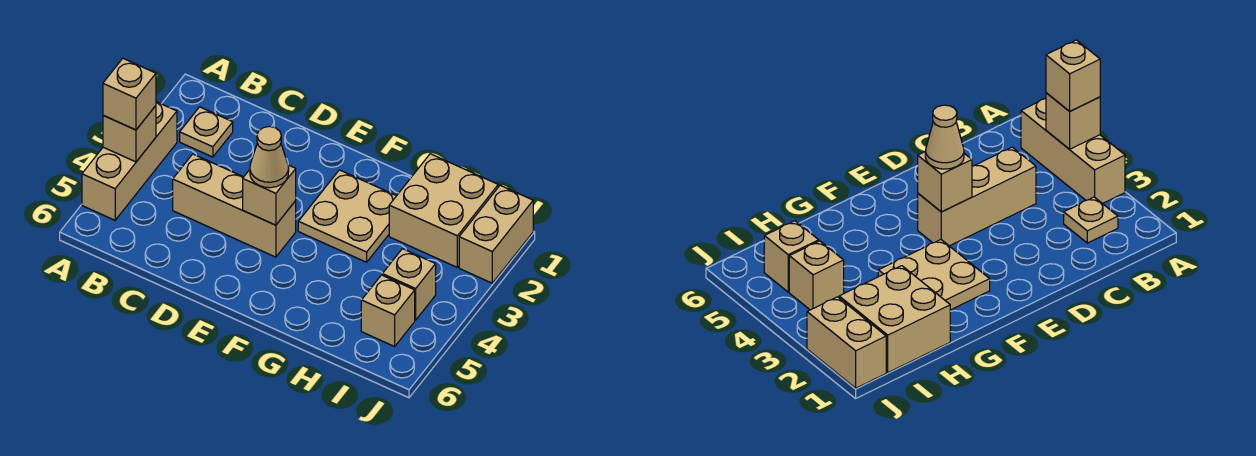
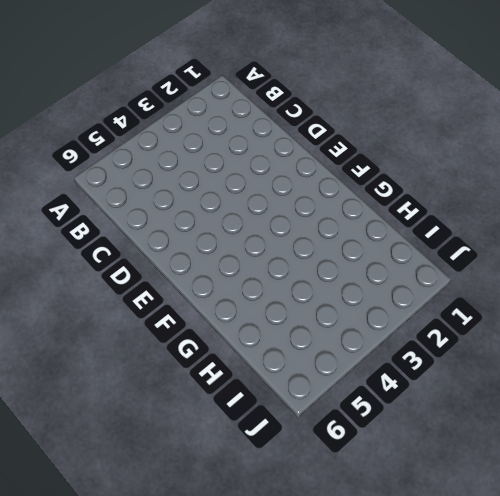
none -> tan brick A3:A5 level 1
none -> tan plate B2 level 1
none -> tan brick C4:E4 level 1

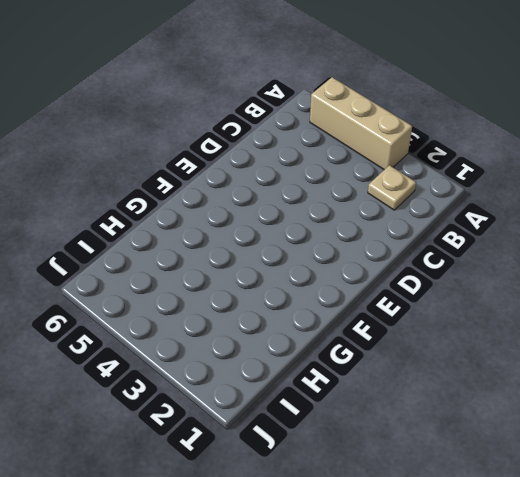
none -> tan brick C4:E4 level 1
none -> tan plate F2:G3 level 1
none -> tan brick H1:I2 level 1

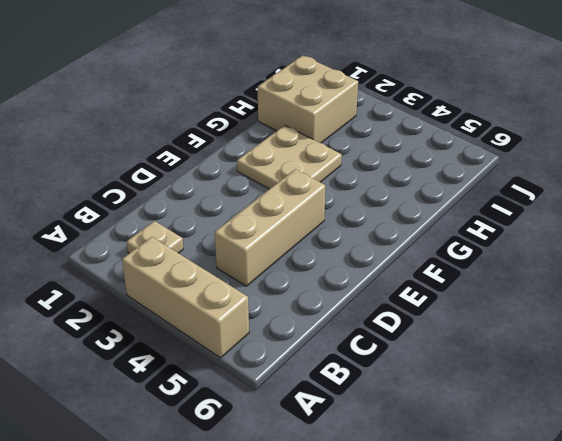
none -> tan brick I4 level 1
none -> tan brick I5 level 1
none -> tan brick J1:J2 level 1

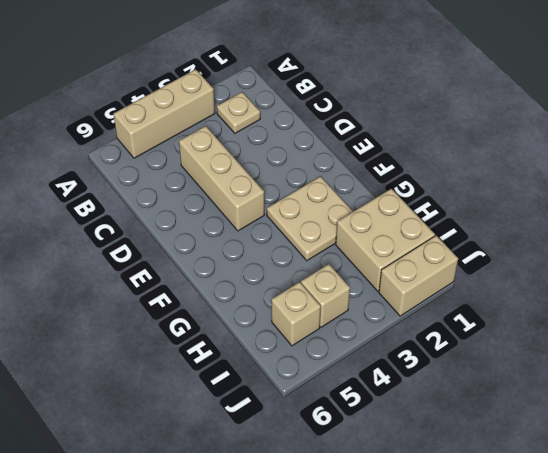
none -> tan brick A4 level 2
none -> tan brick E4 level 2
none -> tan brick A4 level 3

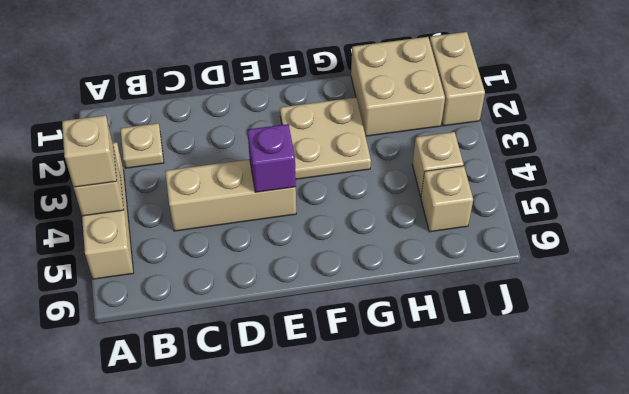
purple brick E4 level 2 -> tan brick E4 level 2
none -> tan cone E4 level 3

